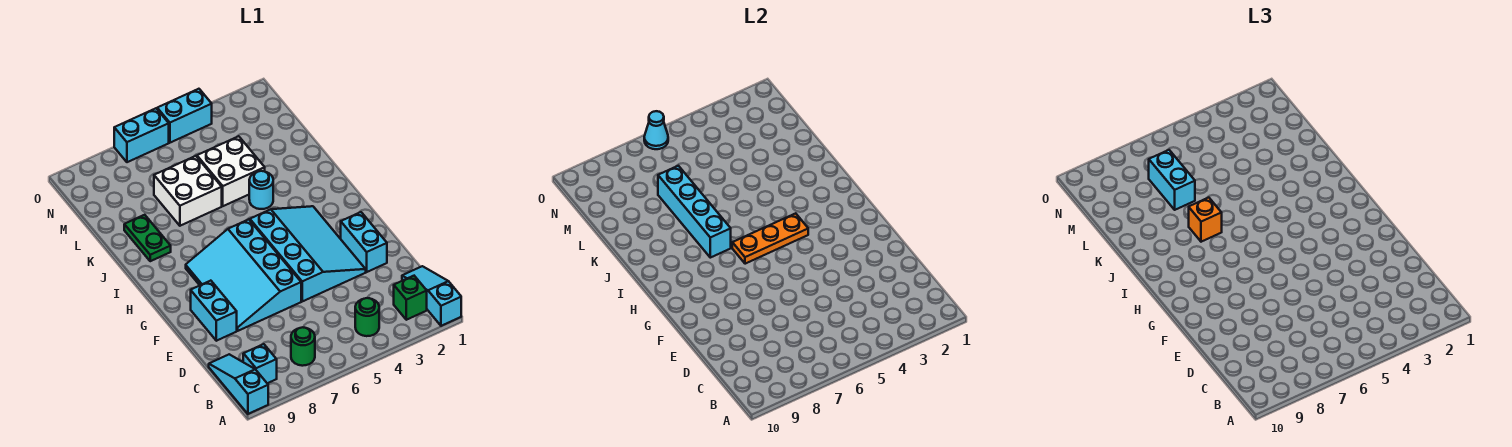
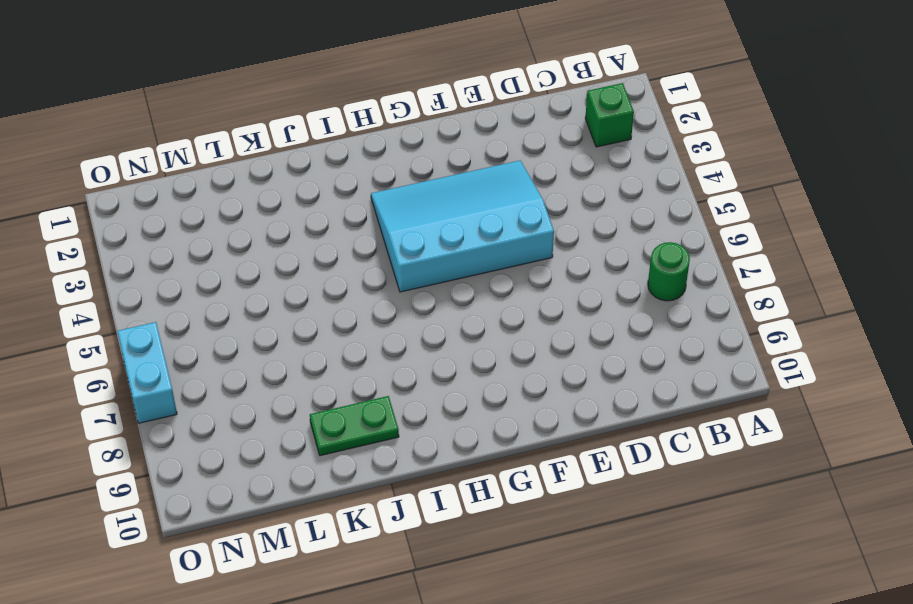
none -> cyan slope A1:C1 level 1 top A
none -> cyan slope A10:C10 level 1 top A
none -> green round brick B4 level 1

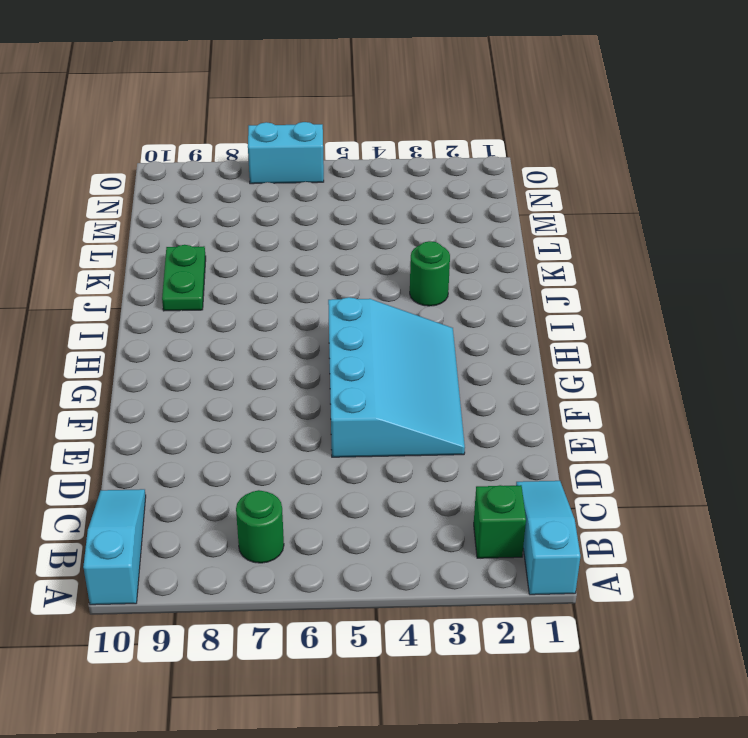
green round brick J3 level 1 -> green round brick B4 level 1
none -> cyan brick B9 level 1
none -> cyan brick E2:F2 level 1
none -> cyan slope E6:H8 level 1 top 6

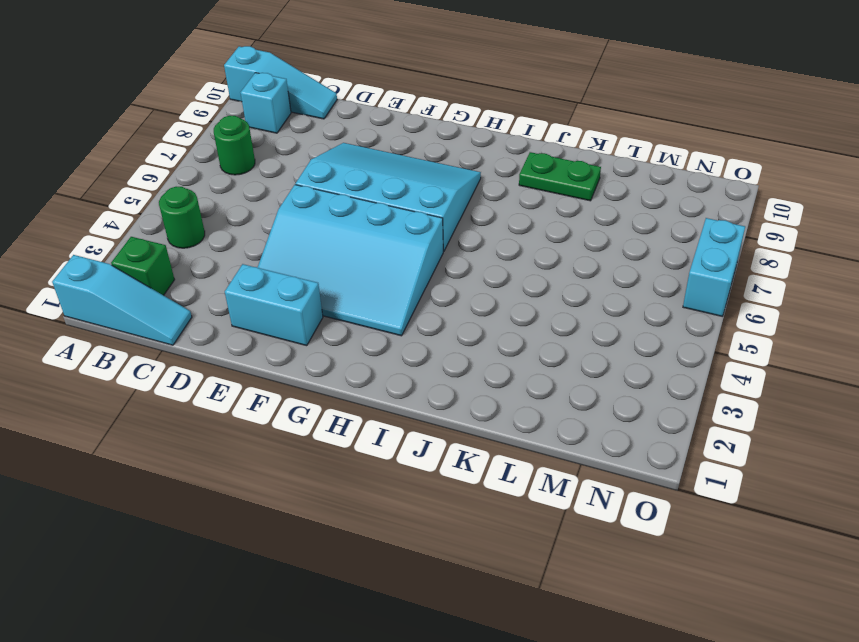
none -> cyan brick E9:F9 level 1
none -> cyan round brick J4 level 1
none -> white brick K4:L5 level 1

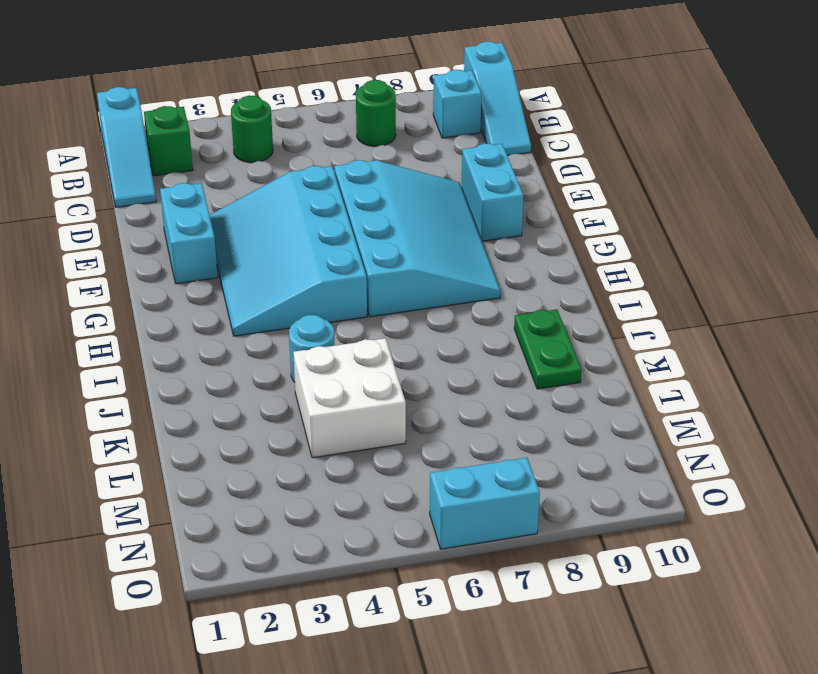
none -> white brick K6:L7 level 1
none -> cyan brick O4:O5 level 1
none -> orange plate H4:H6 level 2

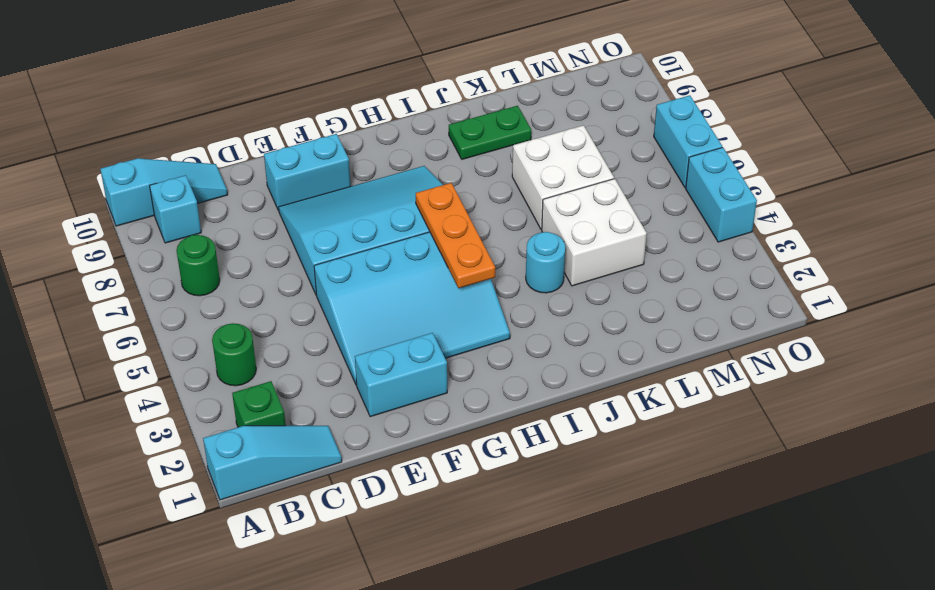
none -> cyan brick I7:L7 level 2
none -> cyan cone O6 level 2
none -> orange brick J7 level 3

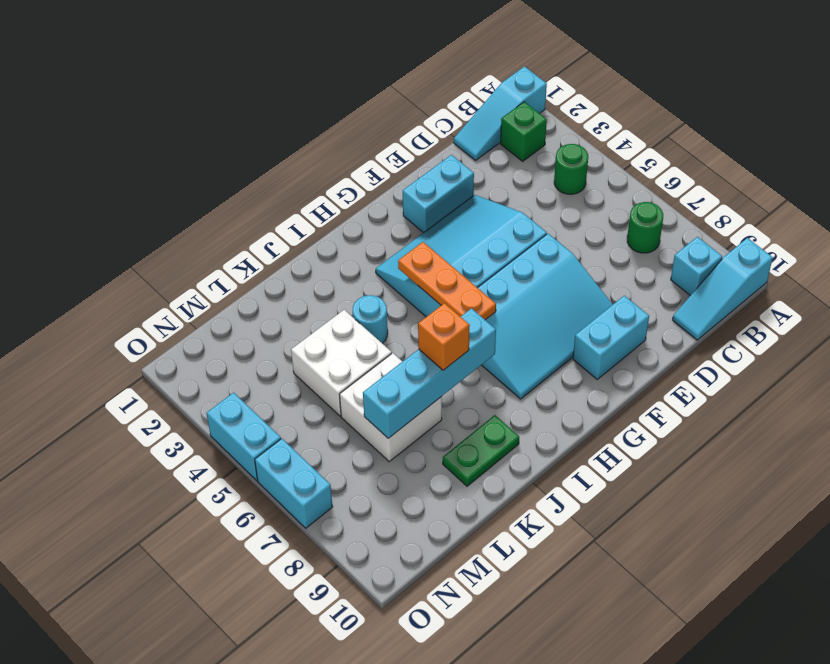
none -> cyan cone O6 level 2
none -> cyan brick L7:M7 level 3

